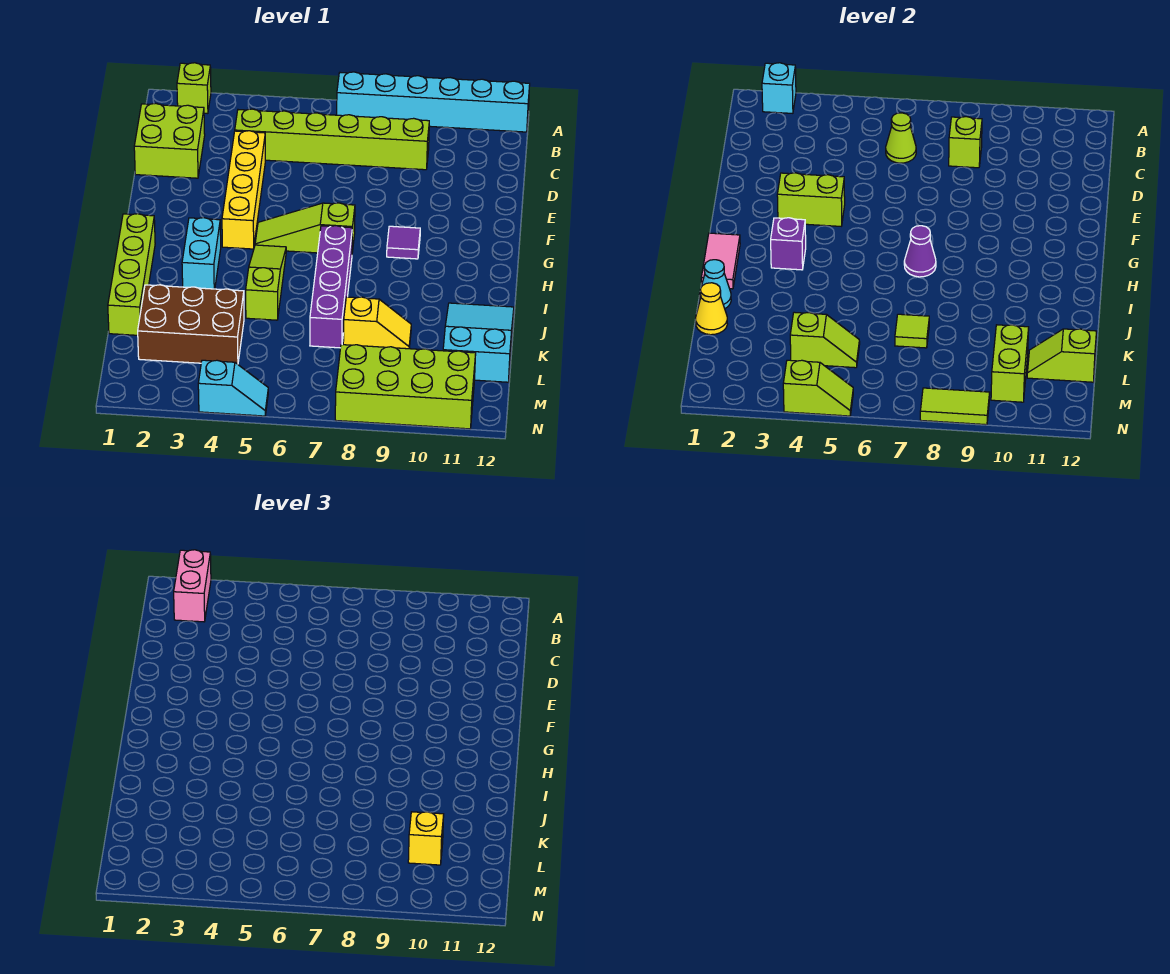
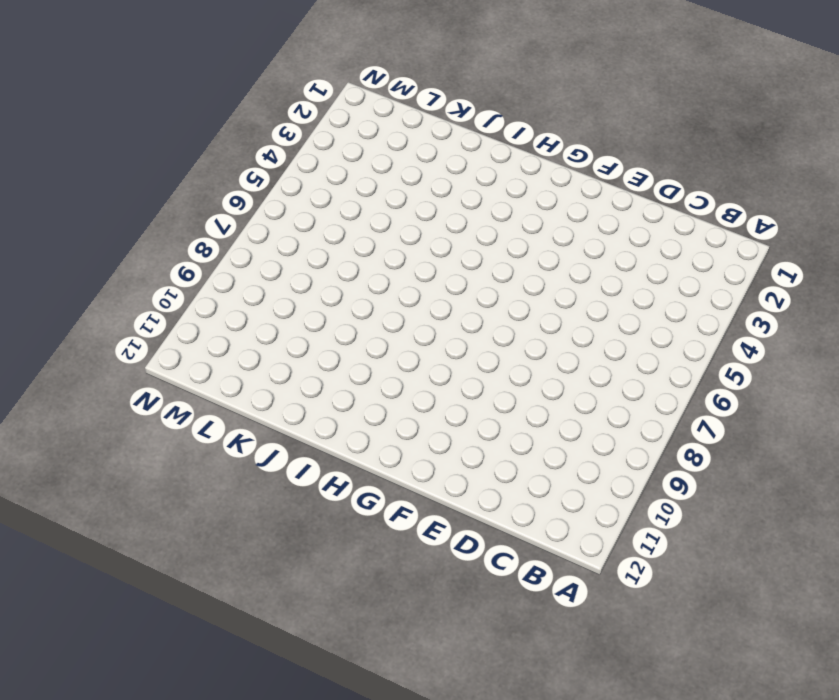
none -> lime brick A2 level 1
none -> cyan brick A7:A12 level 1
none -> lime brick C1:D2 level 1
none -> lime brick C4:C9 level 1

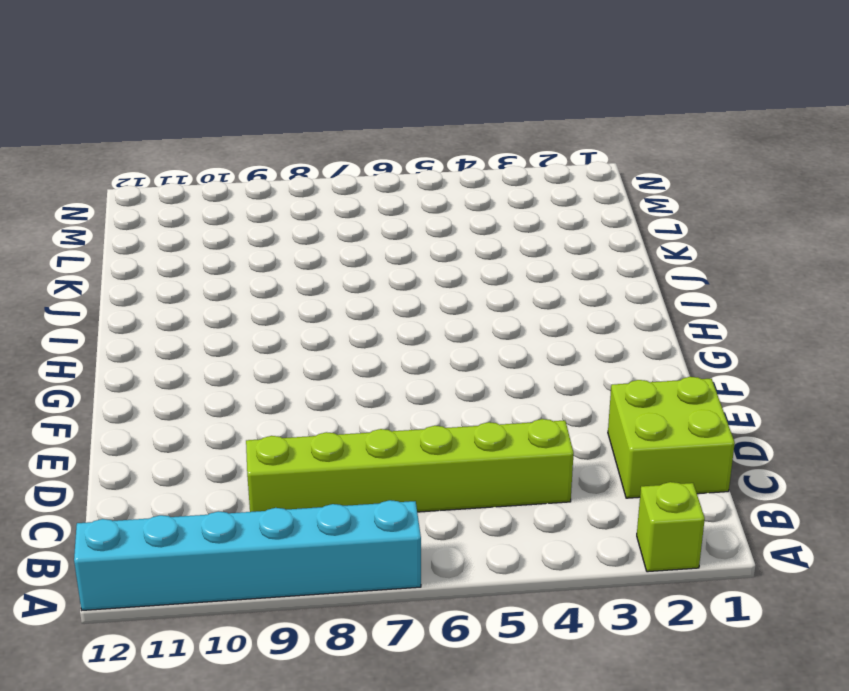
none -> yellow brick D4:G4 level 1
none -> lime slope G5:G7 level 1 top 7
none -> purple tile G9 level 1
none -> lime brick H1:K1 level 1

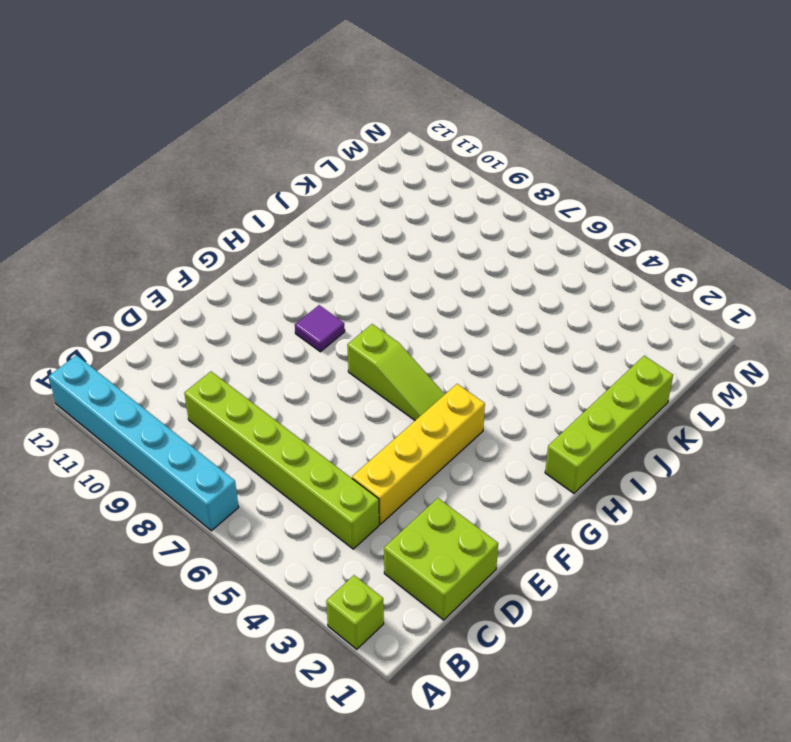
none -> cyan brick H3:I3 level 1
none -> lime slope H5:J5 level 1 top J
none -> purple brick H7:K7 level 1
none -> cyan slope J11:L12 level 1 top L

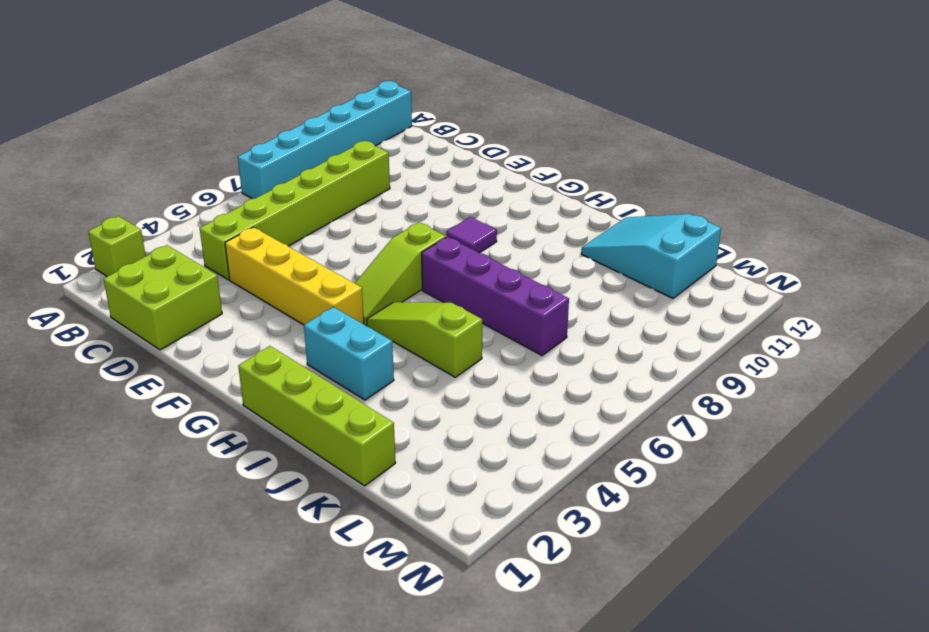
none -> brown brick K2:L4 level 1
none -> yellow slope K8:K9 level 1 top 8
none -> lime brick M8:N11 level 1
none -> cyan slope N4:N5 level 1 top 4

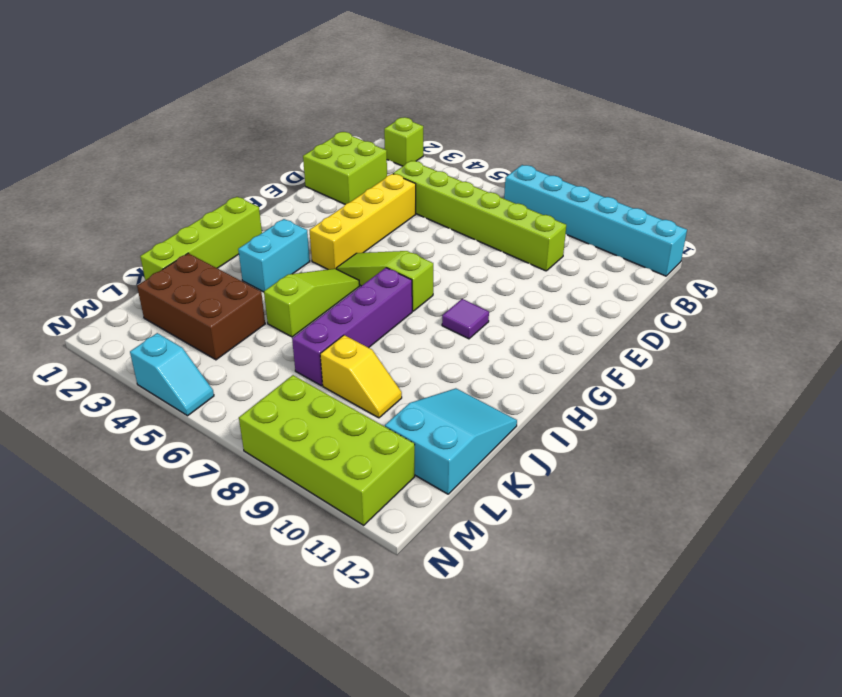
none -> cyan brick A2 level 2
none -> lime cone C6 level 2
none -> lime brick C8 level 2
none -> lime brick F3:F4 level 2

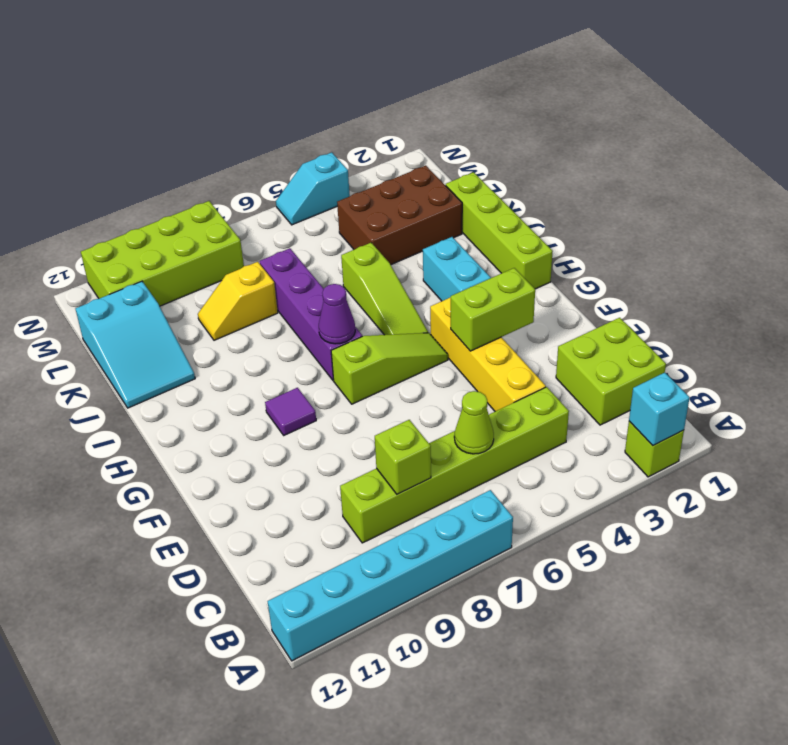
none -> pink tile H1:I1 level 2
none -> purple brick H3 level 2
none -> cyan cone J1 level 2
none -> yellow cone K1 level 2

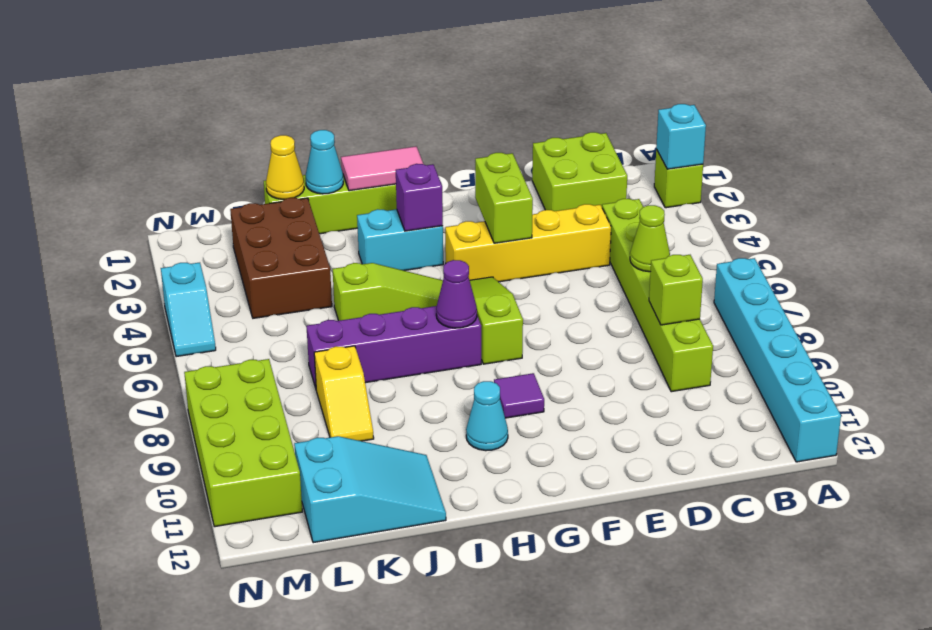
cyan cone H10 level 1 -> none
none -> lime tile K7 level 2
none -> lime slope L4:L5 level 2 top 4
none -> lime brick L10:M10 level 2
none -> lime slope L11:L12 level 2 top 12

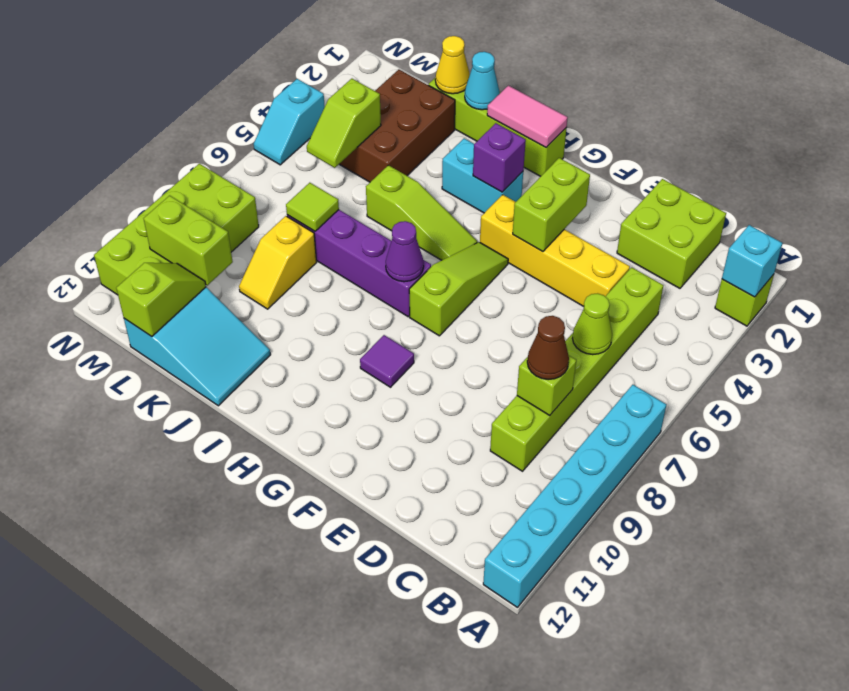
brown cone C8 level 3 -> none
none -> lime slope N4:N5 level 2 top 4
none -> lime tile N8:N9 level 2
none -> pink brick A2:B2 level 3
none -> yellow brick L10 level 3

